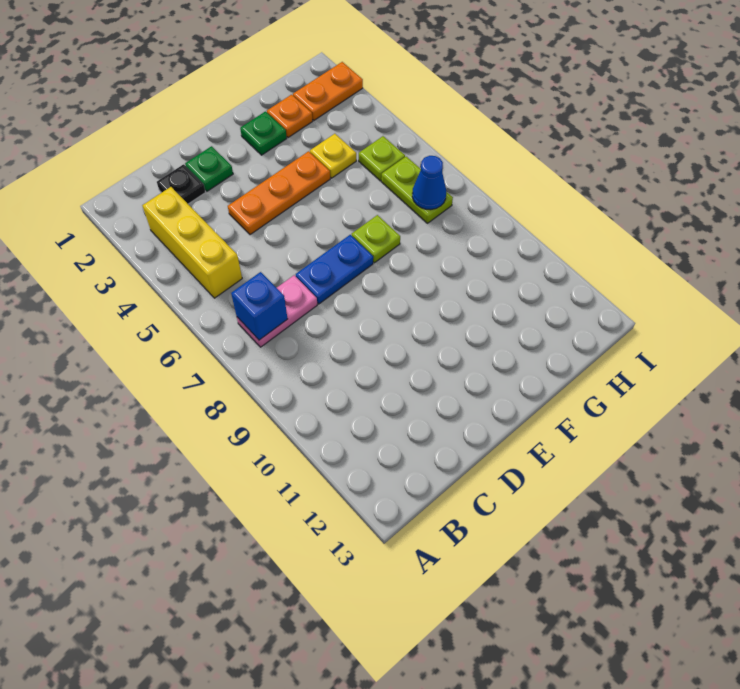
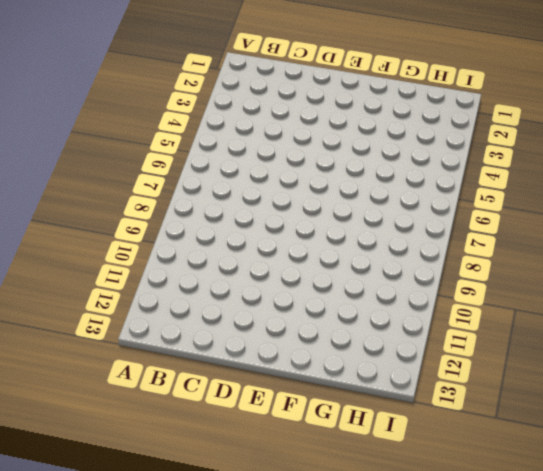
none -> yellow brick B3:B5 level 1
none -> pink plate B7:C7 level 1
none -> black plate C2 level 1

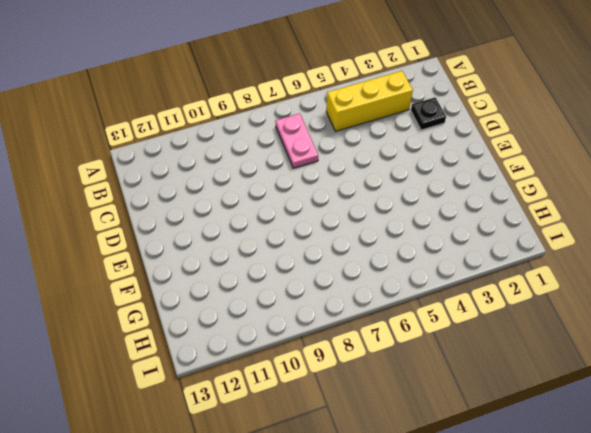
none -> green plate D2 level 1
none -> orange plate D4:F4 level 1
none -> blue plate D7:E7 level 1

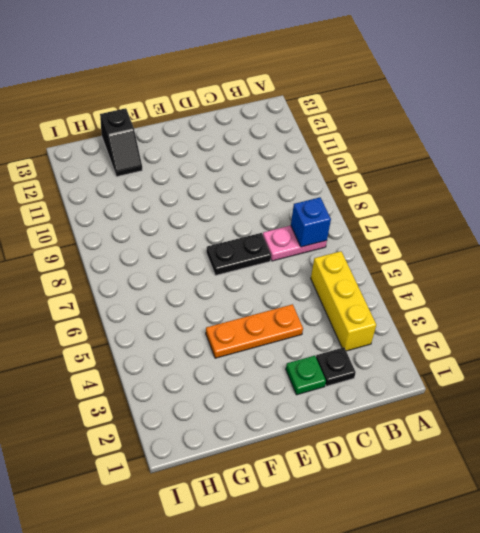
black plate D7:E7 level 1 -> blue plate D7:E7 level 1
black slope G12:G13 level 1 top 13 -> none
none -> green plate F2 level 1
none -> lime plate F7 level 1
none -> orange plate G2 level 1

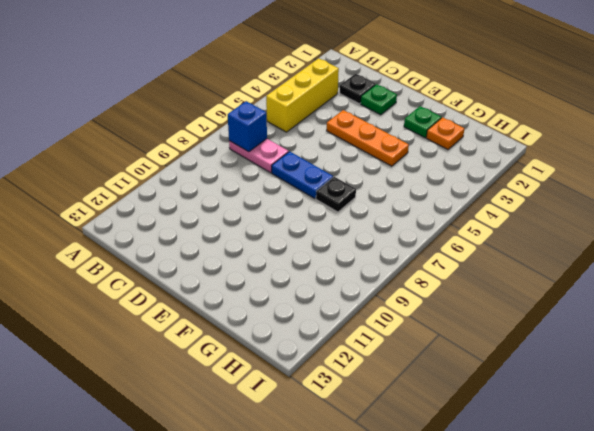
black plate F7 level 1 -> lime plate F7 level 1
none -> yellow plate G4 level 1
none -> orange plate H2:I2 level 1
none -> lime plate H5 level 1

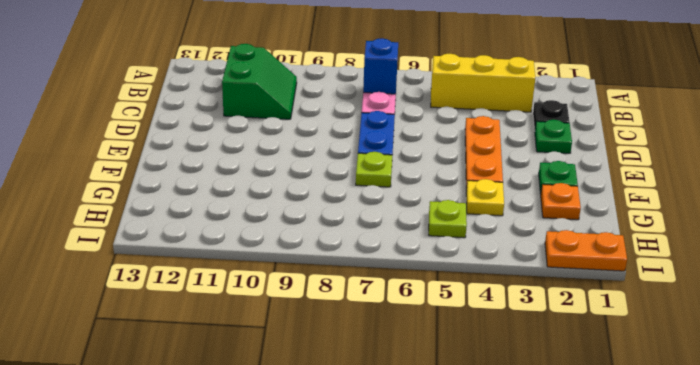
green slope B10:C11 level 1 top 11 -> none
orange plate I1:I2 level 1 -> orange plate H2:I2 level 1
none -> lime plate H6:H7 level 1
none -> blue cone H7 level 2

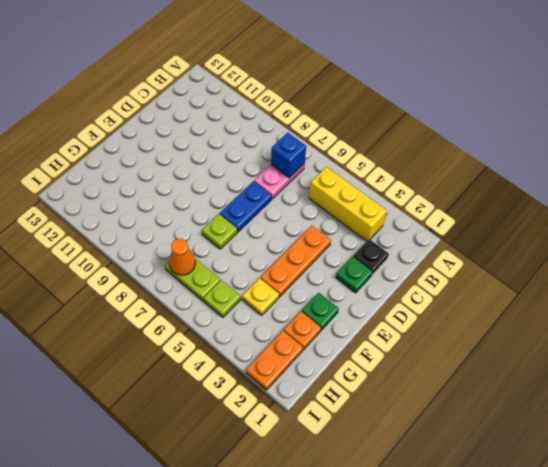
orange cone H7 level 2 -> blue cone H7 level 2

